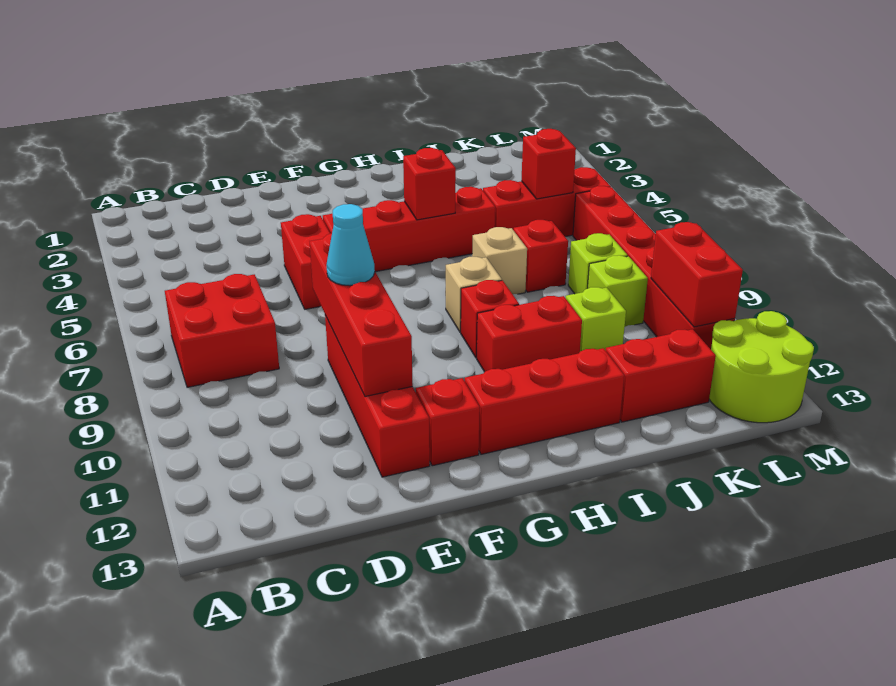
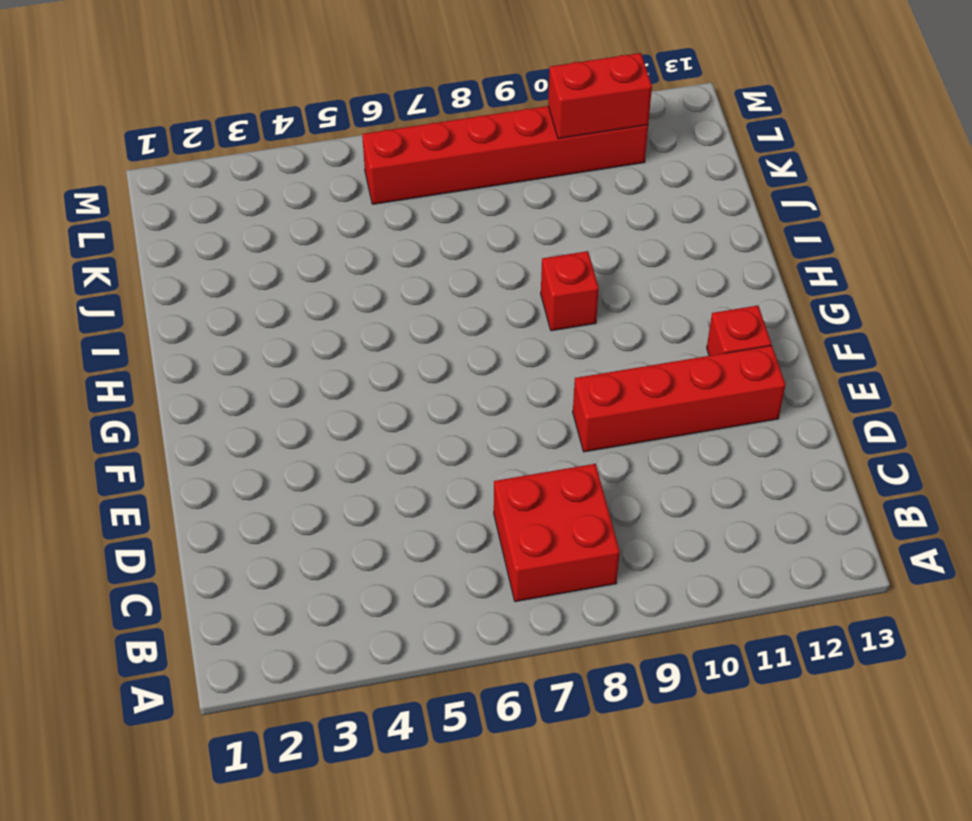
none -> red brick E5:E6 level 1
none -> red brick F5:I5 level 1
none -> red brick G12:I12 level 1

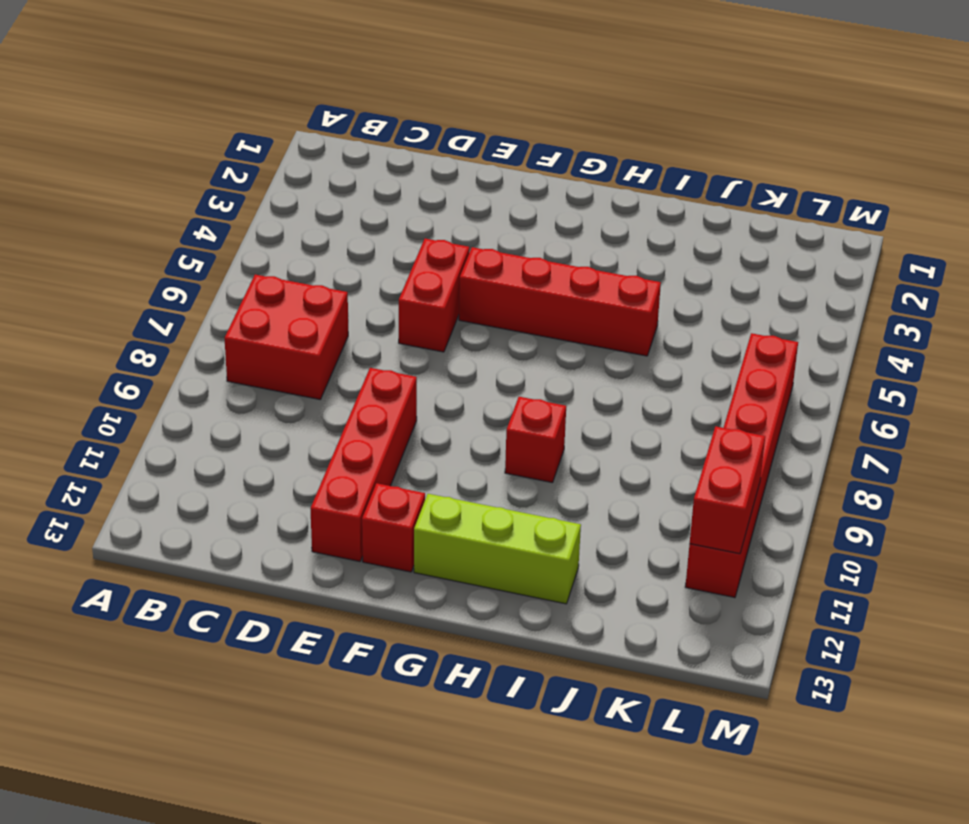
lime brick G12:I12 level 1 -> red brick G12:I12 level 1
none -> tan brick H8 level 1
none -> red brick H10:I10 level 1
none -> tan brick I7 level 1

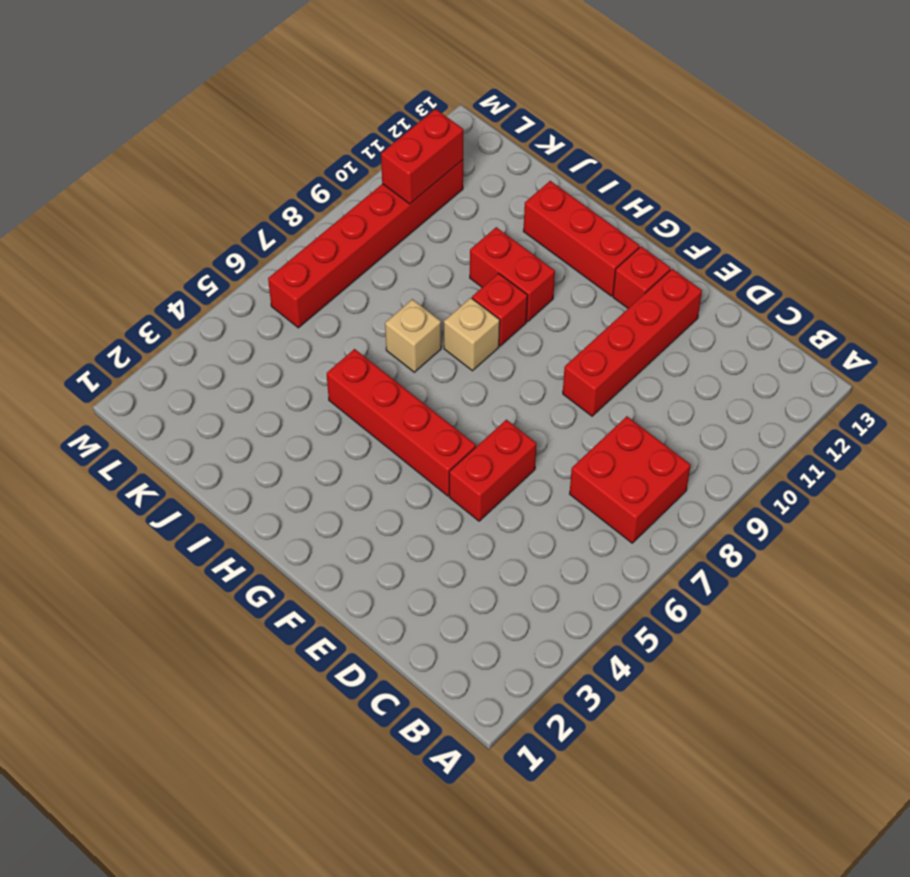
none -> red brick J5:L5 level 1
none -> red brick J7 level 1
none -> lime brick J10 level 1

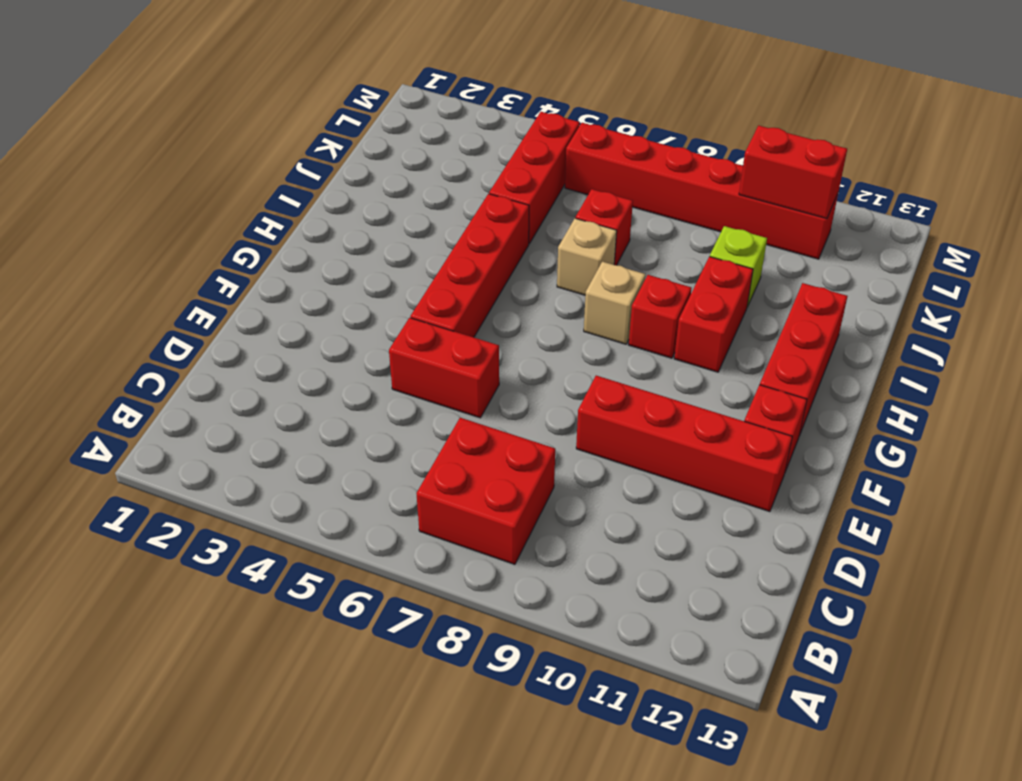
none -> red brick J12:K12 level 1
none -> lime brick K8 level 1
none -> lime brick K9 level 1

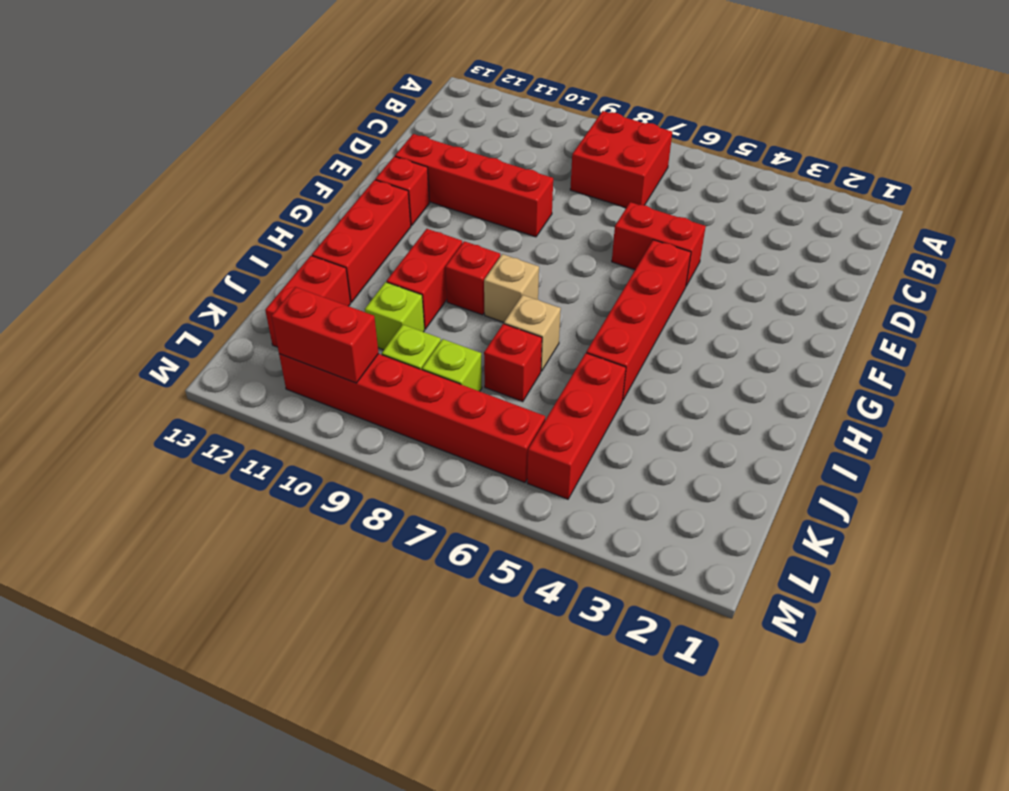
none -> lime round brick L12:M13 level 1
none -> red brick E8:E11 level 2
none -> red brick H5 level 2

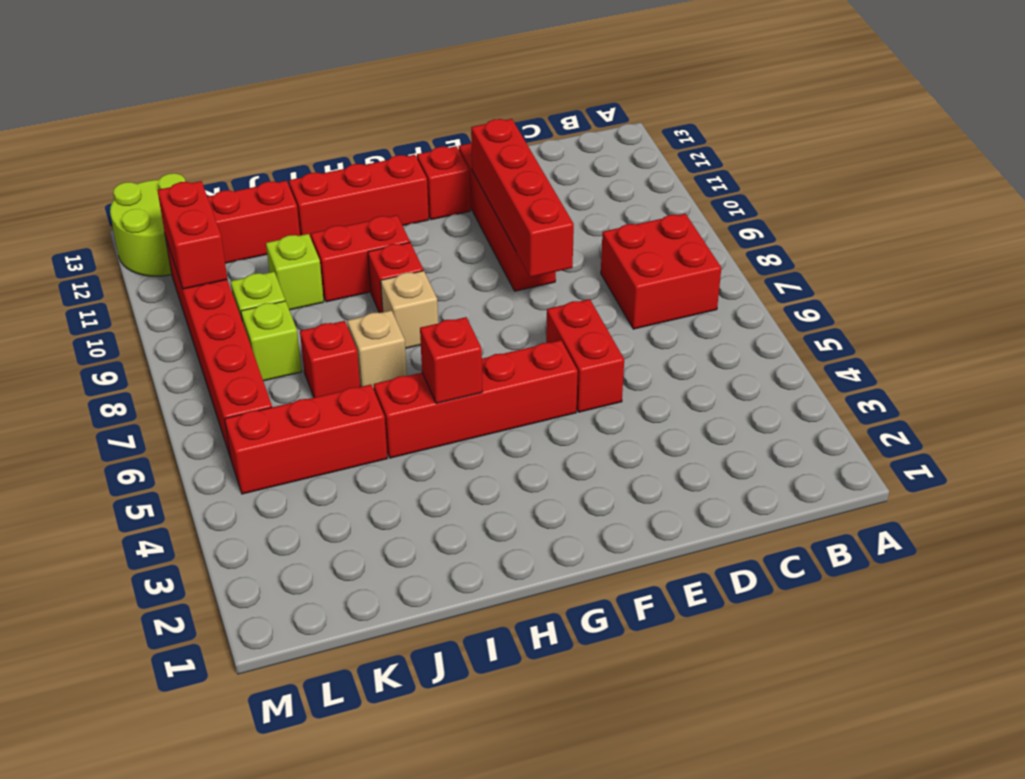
none -> red brick K5 level 2
none -> cyan cone E9 level 3

